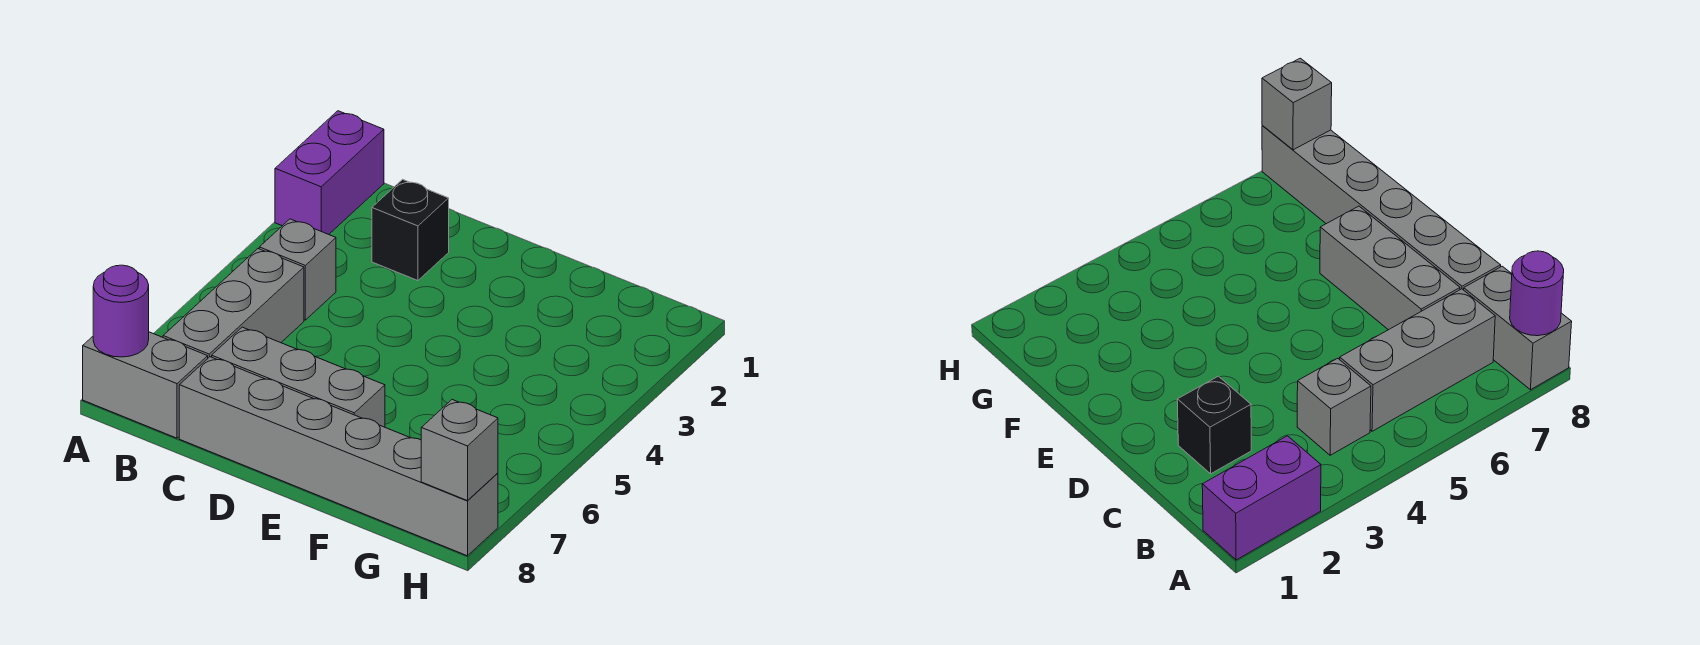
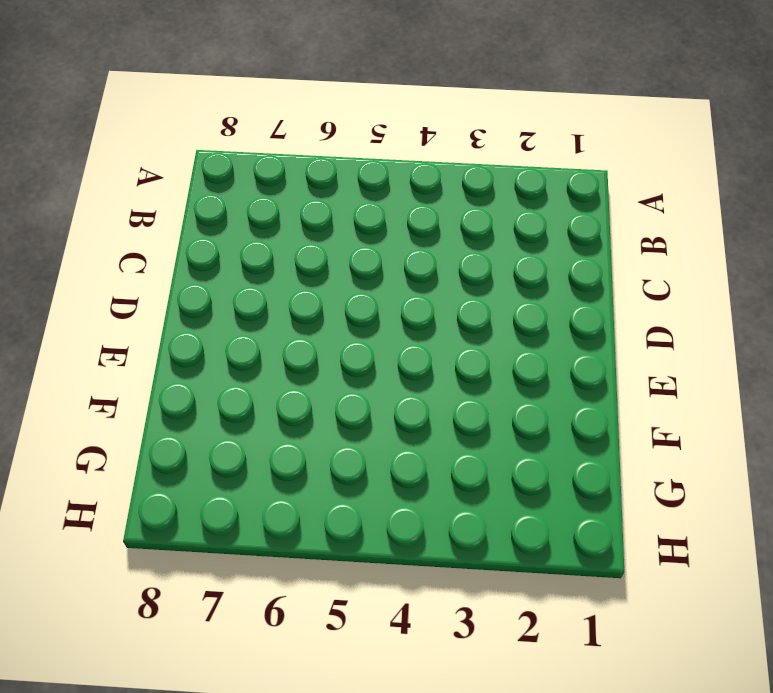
none -> purple brick A1:A2 level 1
none -> grey brick A8:B8 level 1

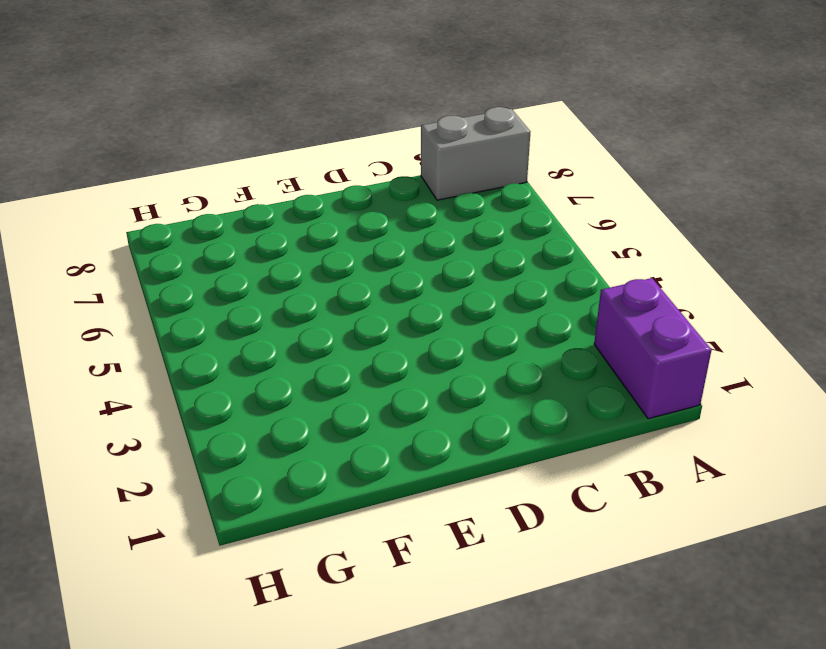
none -> grey brick B4 level 1
none -> grey brick B5:B7 level 1

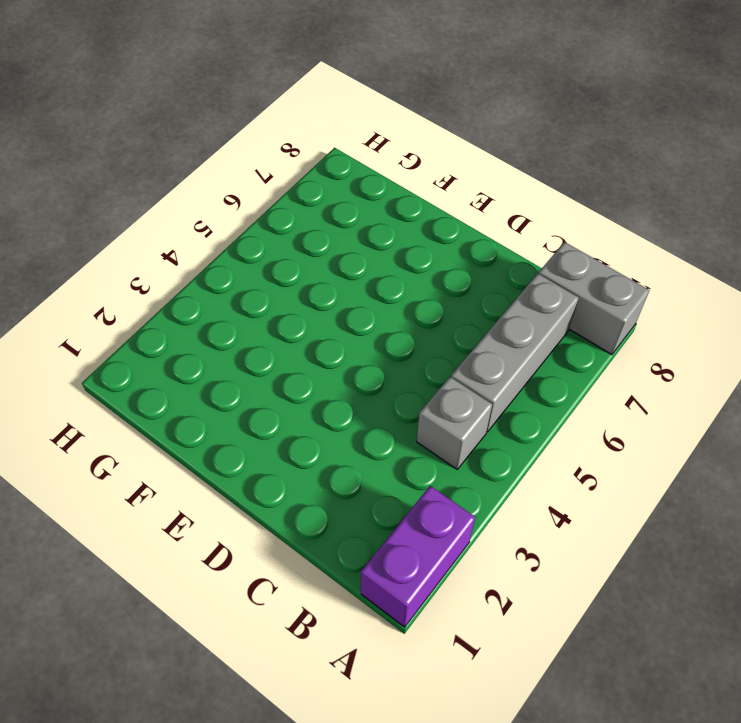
none -> black brick C2 level 1
none -> grey brick C7:E7 level 1

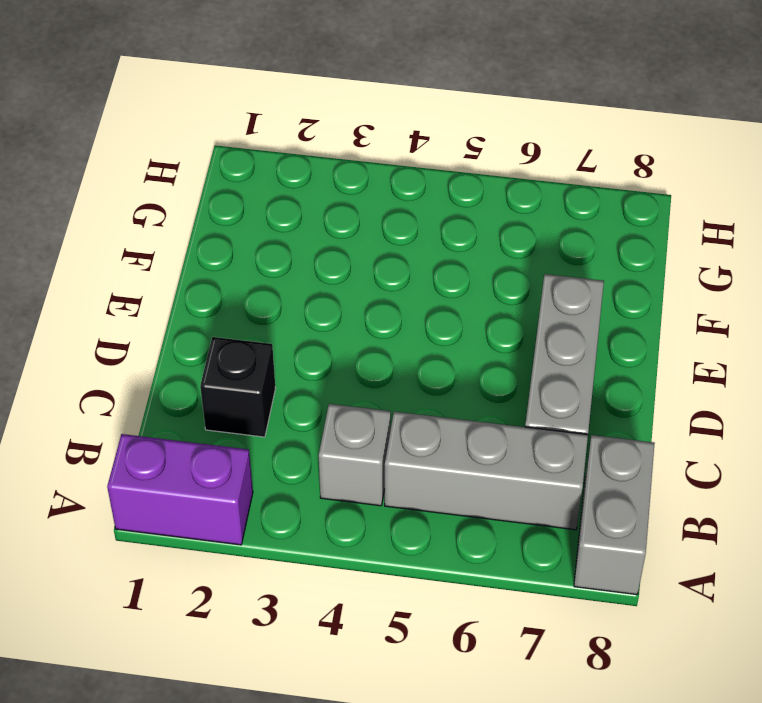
none -> grey brick C8:H8 level 1
none -> purple round brick A8 level 2

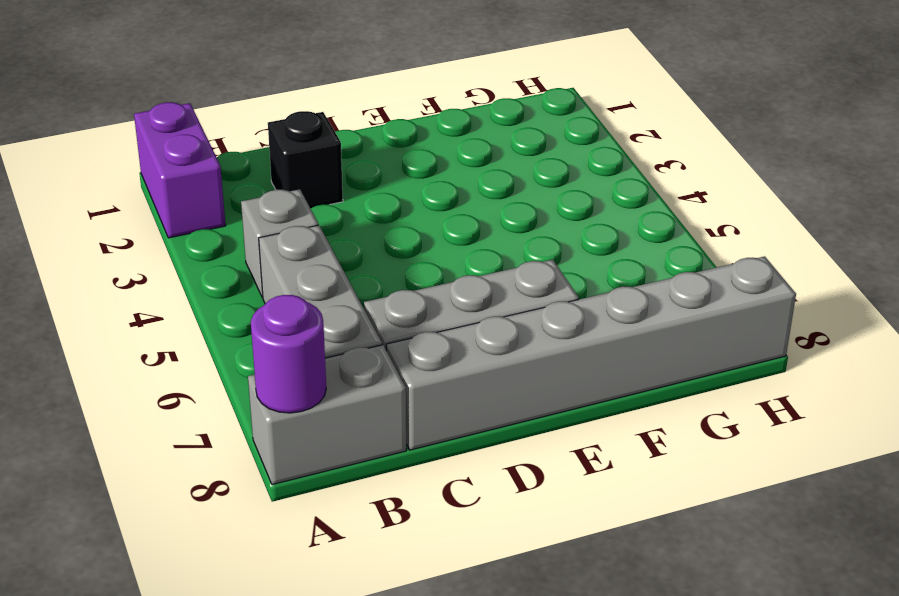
none -> grey brick H8 level 2

